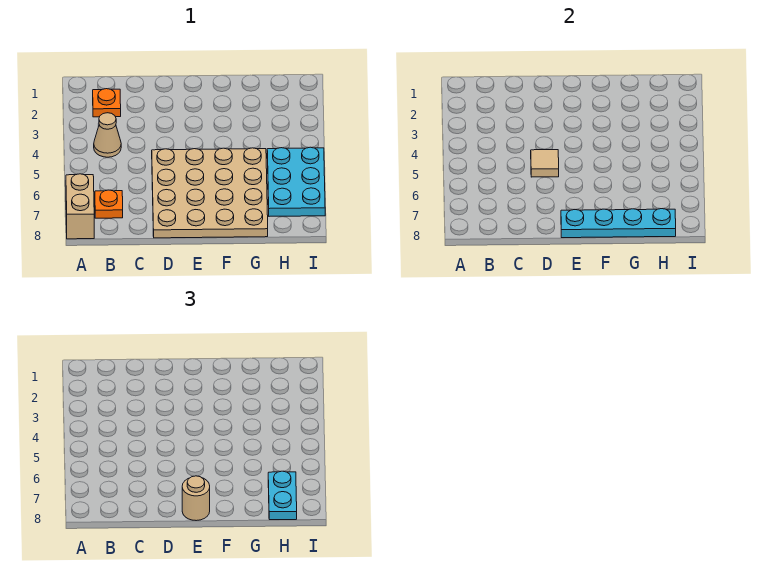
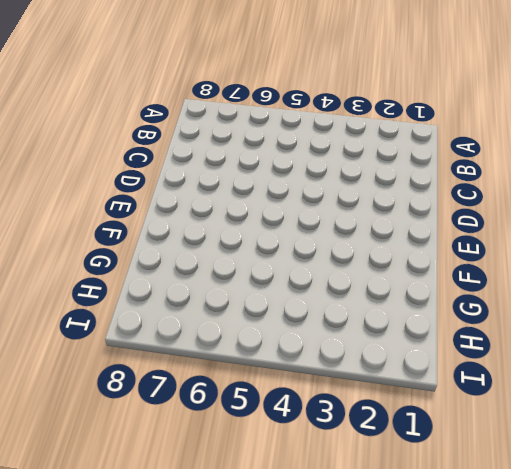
none -> tan brick A7:A8 level 1
none -> orange plate B2 level 1

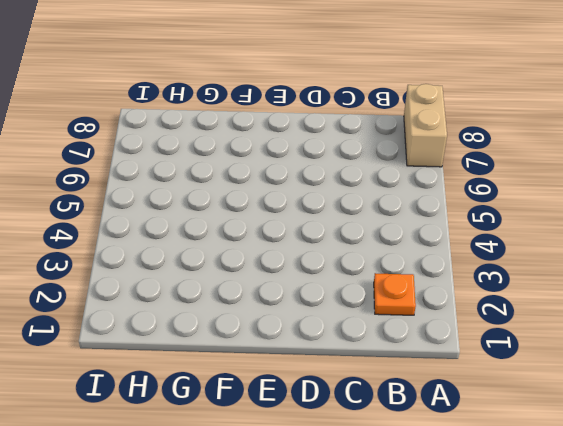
none -> tan cone B4 level 1
none -> orange plate B7 level 1

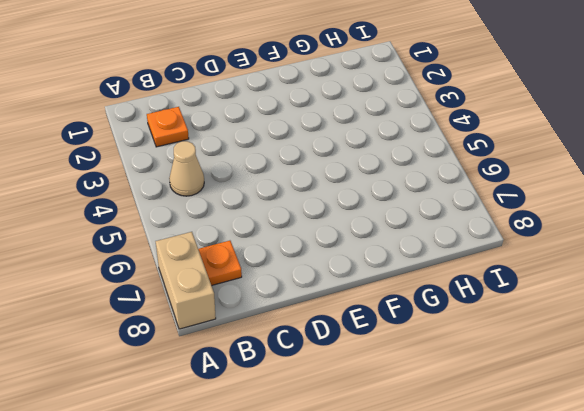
none -> tan plate D5:G8 level 1
none -> cyan plate H5:I7 level 1

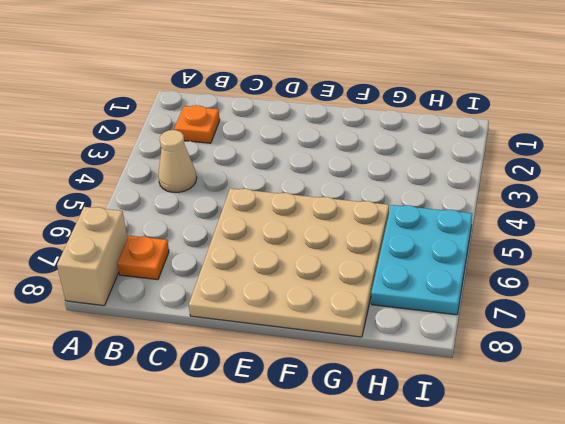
none -> tan tile D5 level 2
none -> cyan plate E8:H8 level 2

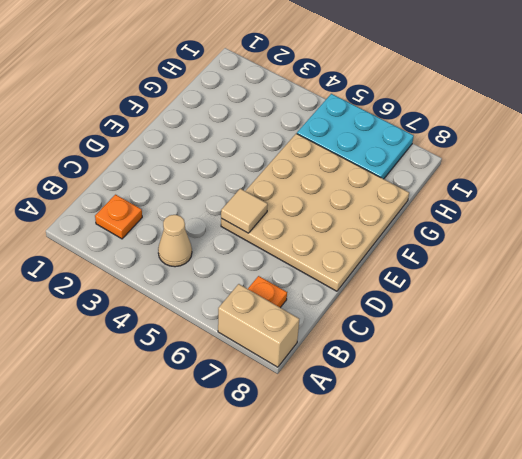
none -> cyan plate E8:H8 level 2
none -> tan round brick E8 level 3

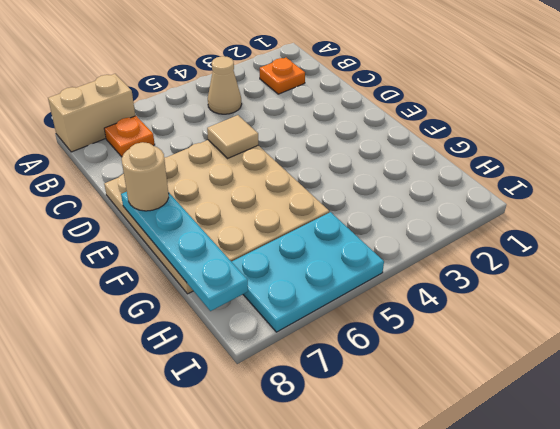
none -> cyan plate H7:H8 level 3

